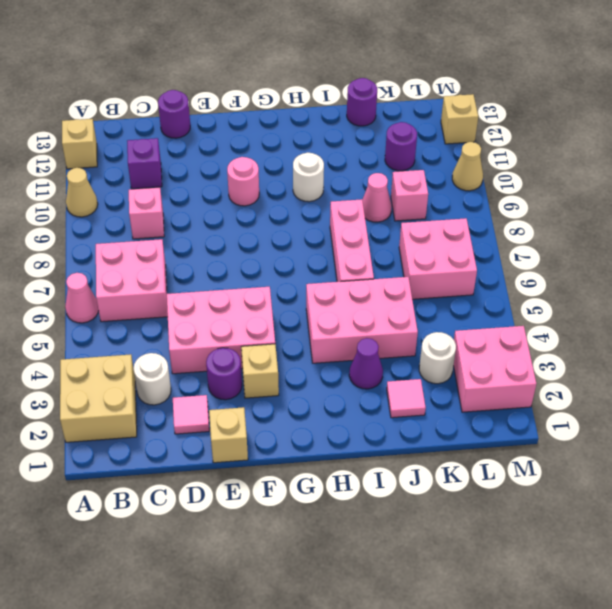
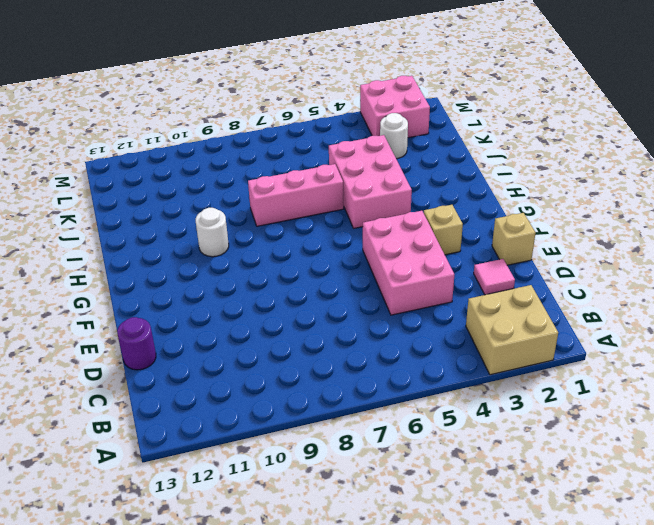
none -> pink cone A6 level 1
none -> tan cone A10 level 1
none -> tan brick A12 level 1

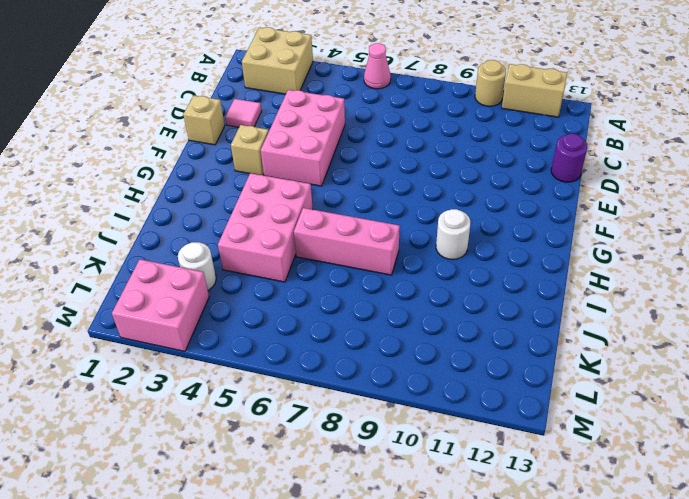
tan round brick A10 level 1 -> tan cone A10 level 1
tan brick A11:A12 level 1 -> tan brick A12 level 1
none -> pink brick B6:C7 level 1
none -> white round brick C3 level 1
none -> pink brick C9 level 1

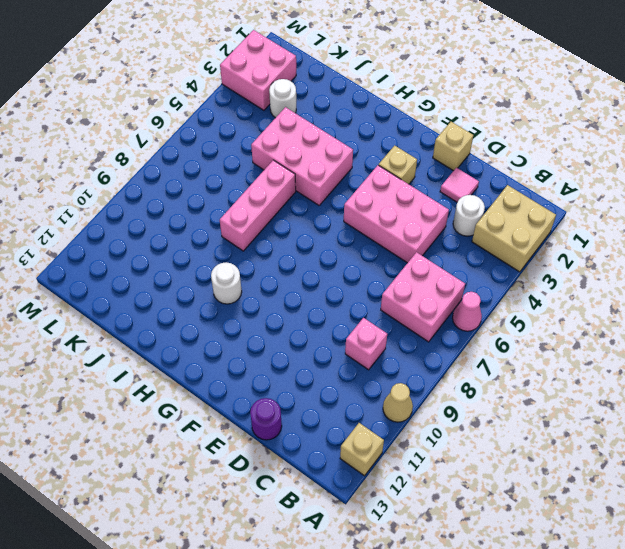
none -> purple brick C11 level 1
none -> purple round brick E3 level 1
none -> pink round brick F10 level 1

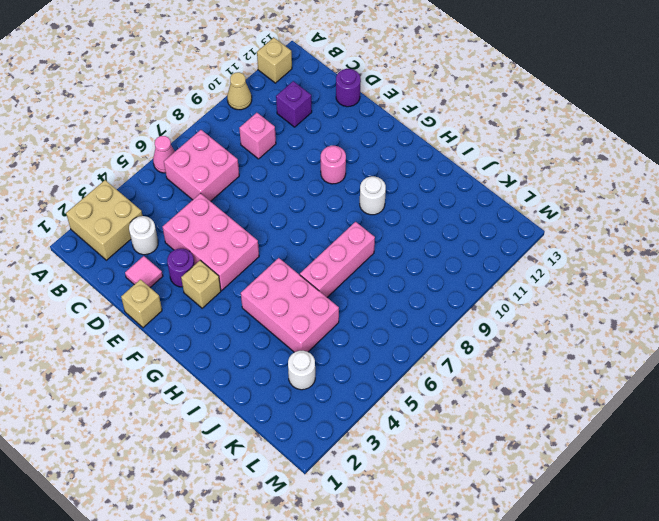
none -> purple cone I3 level 1
none -> pink tile J2 level 1
none -> pink cone J9 level 1

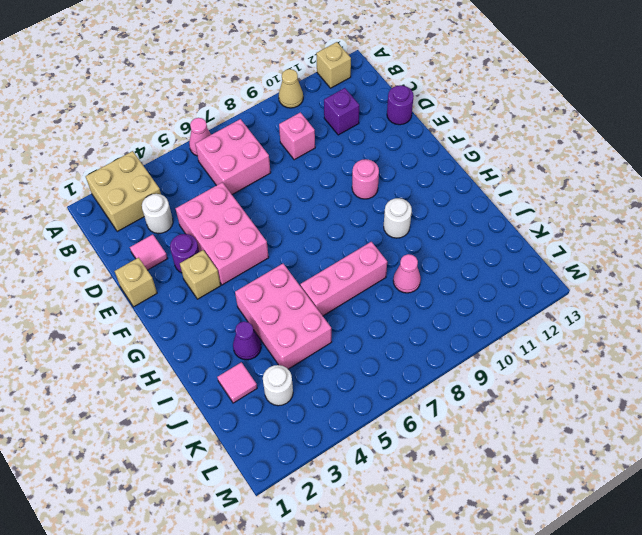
none -> purple round brick J13 level 1
none -> pink brick K6:L7 level 1
none -> pink brick K9 level 1

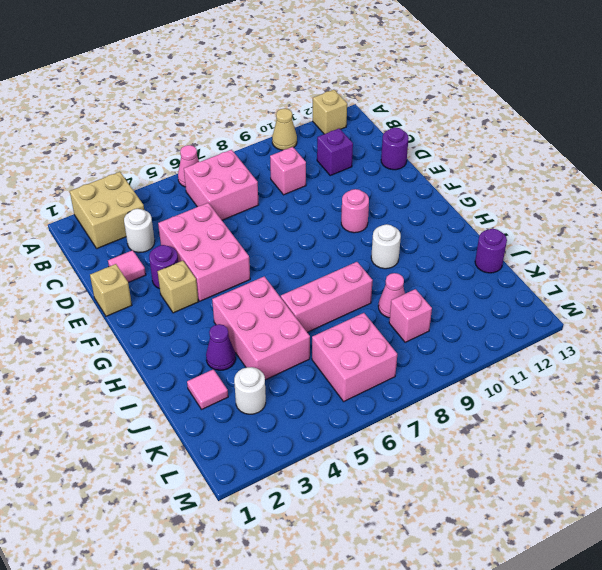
none -> purple round brick K11 level 1
none -> pink brick L2:M3 level 1
none -> tan cone M10 level 1

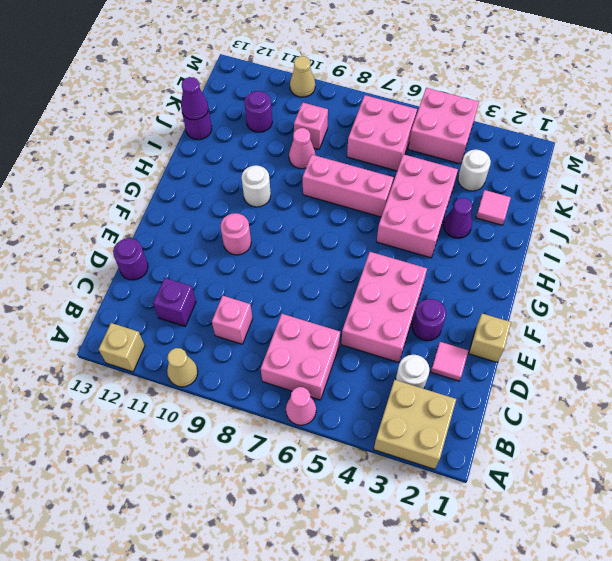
purple cone J13 level 2 -> none
pink brick L4:M5 level 1 -> pink brick L2:M3 level 1
none -> tan brick F3 level 1
none -> tan brick M12 level 1

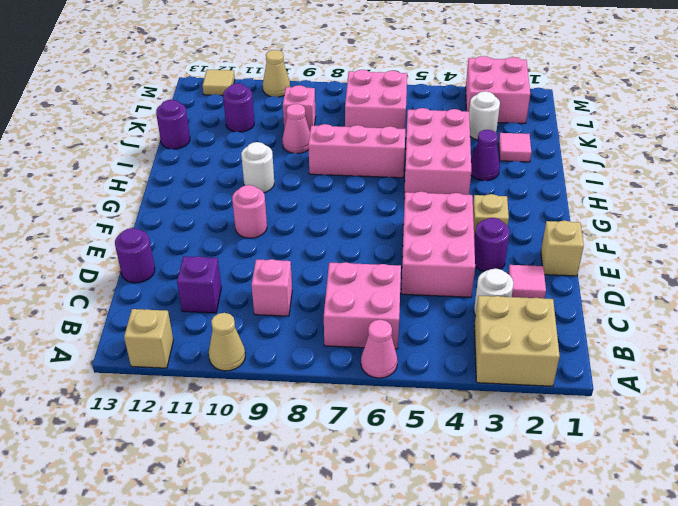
tan tile M12 level 1 -> tan brick M12 level 1

